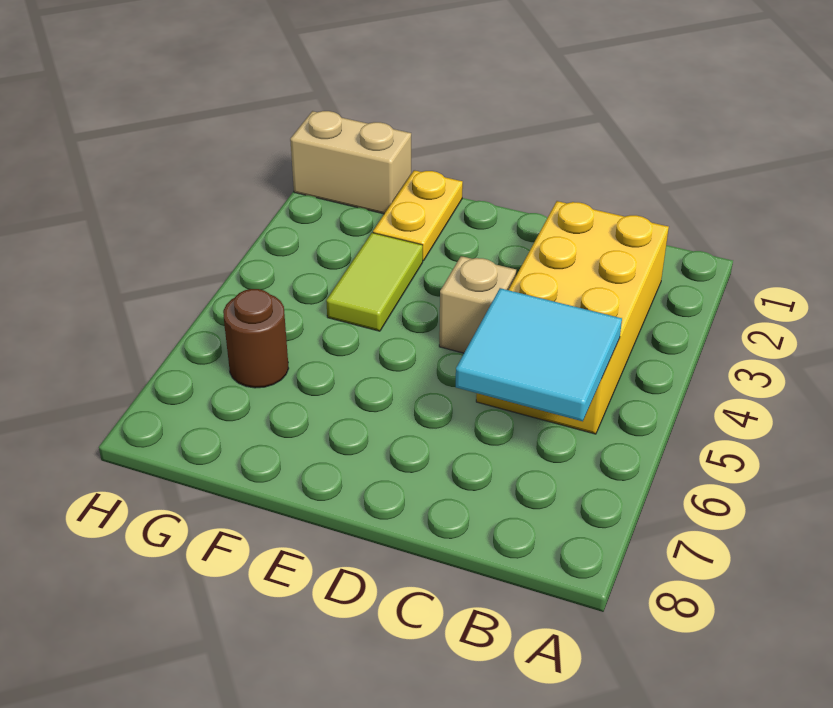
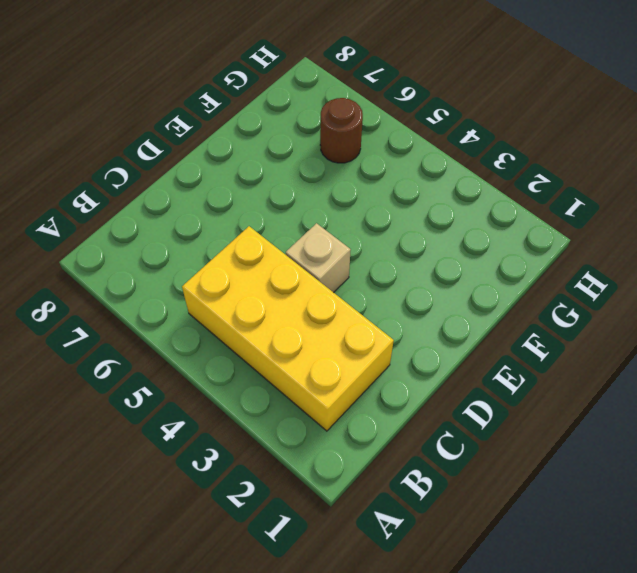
none -> yellow plate F1:F2 level 1
none -> lime tile F3:F4 level 1

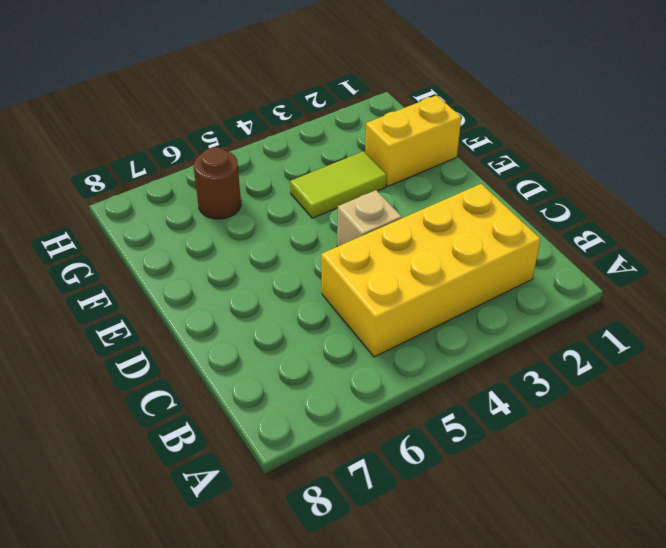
yellow brick F1:F2 level 1 -> yellow plate F1:F2 level 1
none -> tan brick G1:H1 level 1
none -> cyan tile B5:C6 level 2

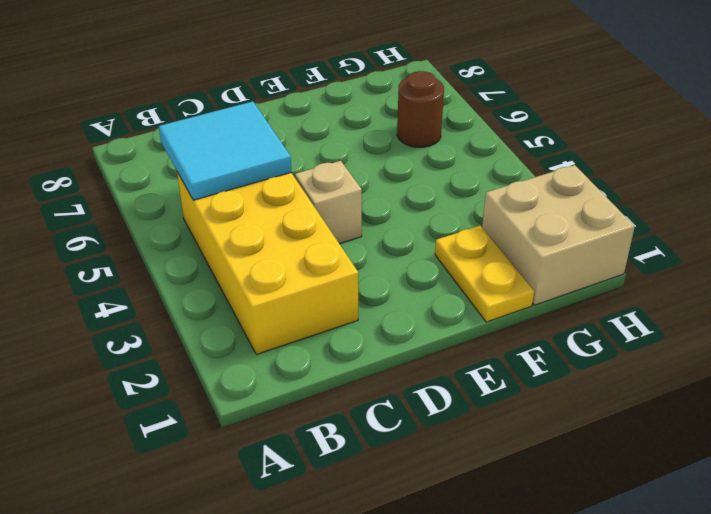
tan brick G1:H2 level 1 -> tan brick G1:H1 level 1
none -> lime tile F3:F4 level 1

